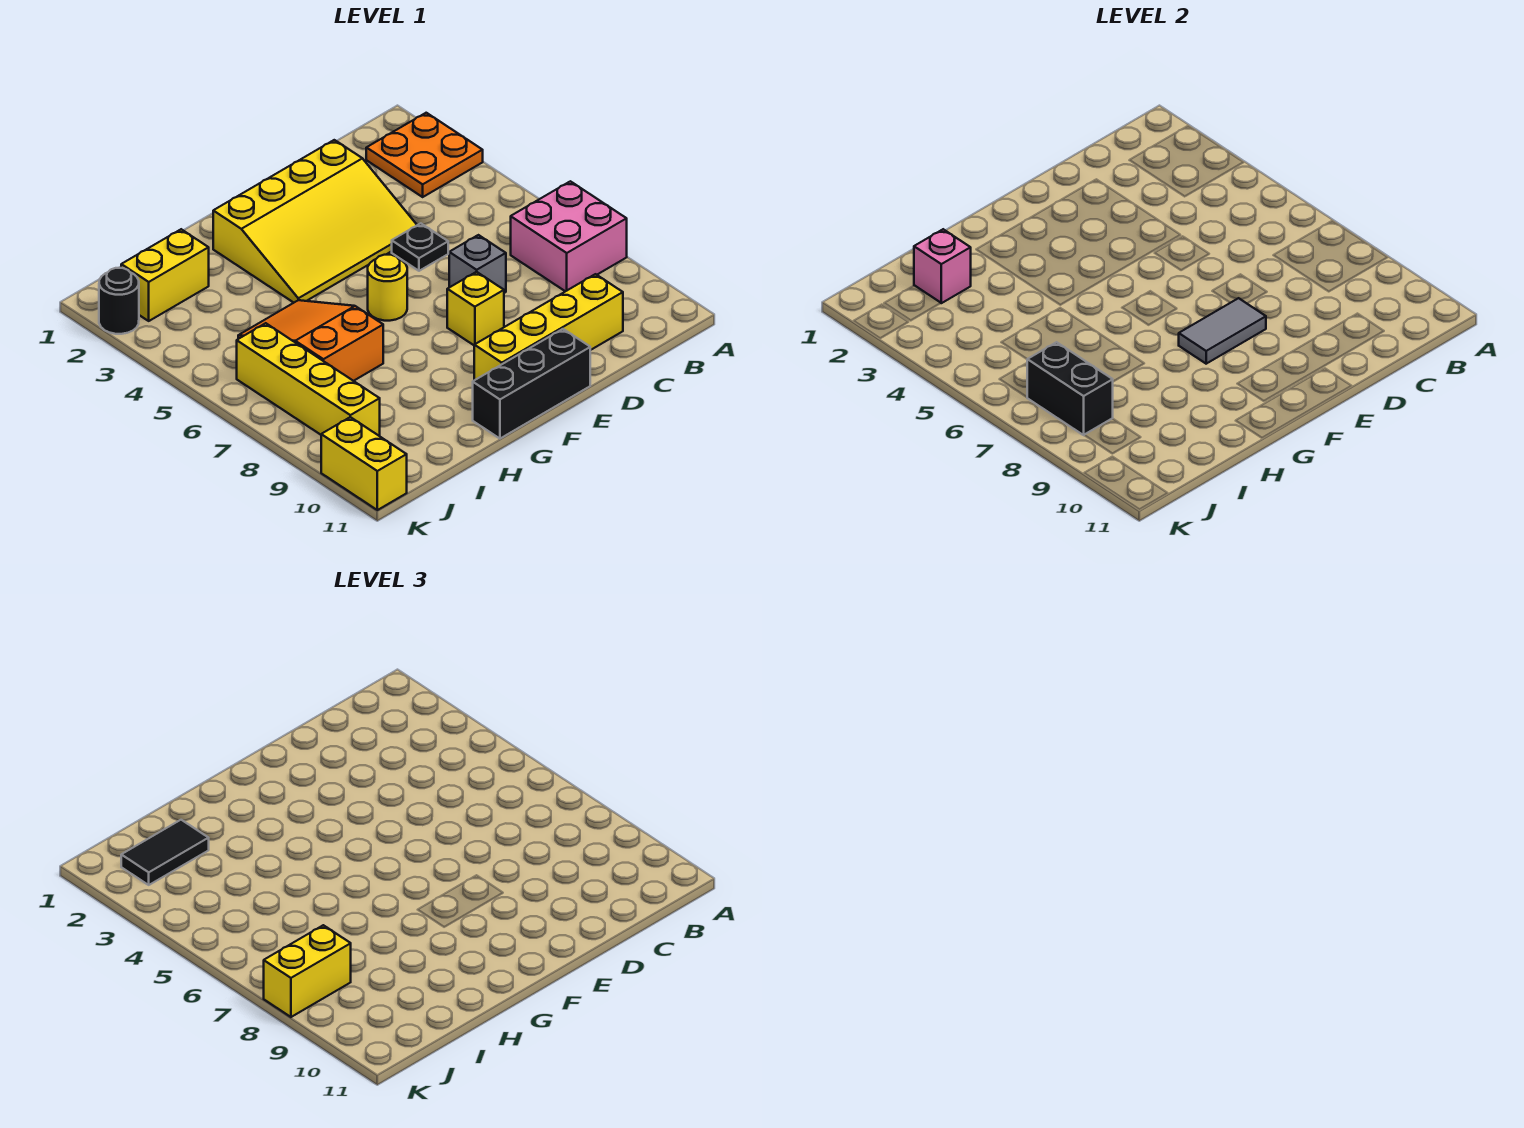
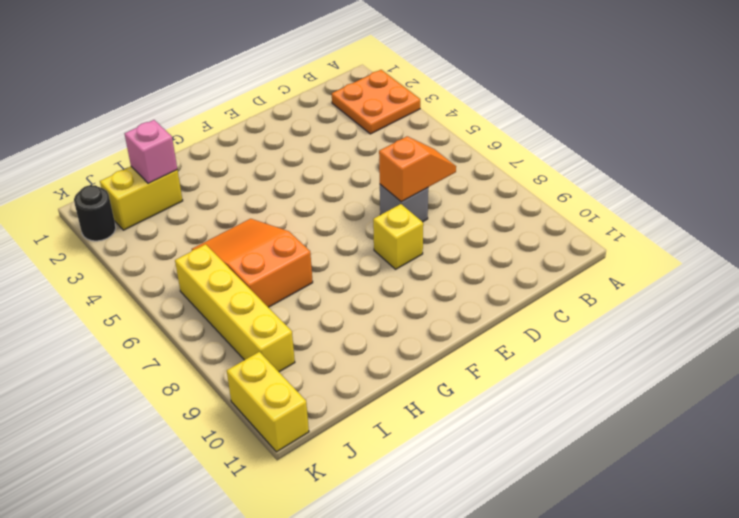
orange slope C7:D7 level 2 top D -> none
none -> pink brick A7:B8 level 1
none -> yellow brick C10:F10 level 1
none -> yellow slope D2:G4 level 1 top 2

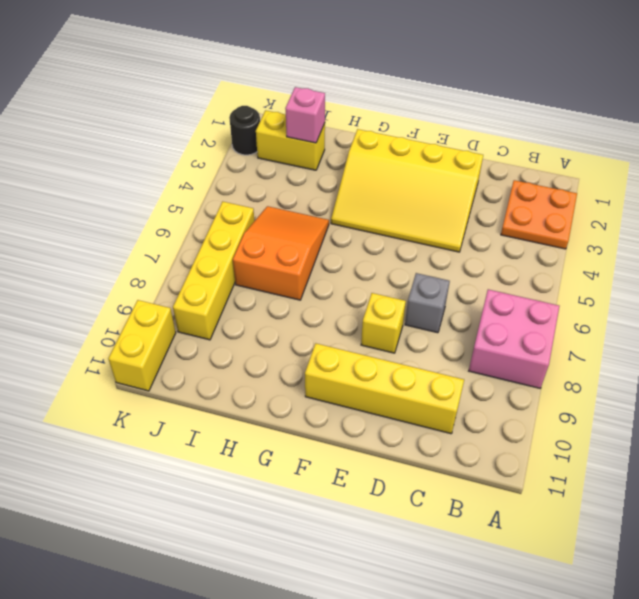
none -> black plate D5 level 1
none -> black brick E11:G11 level 1
none -> yellow round brick F6 level 1

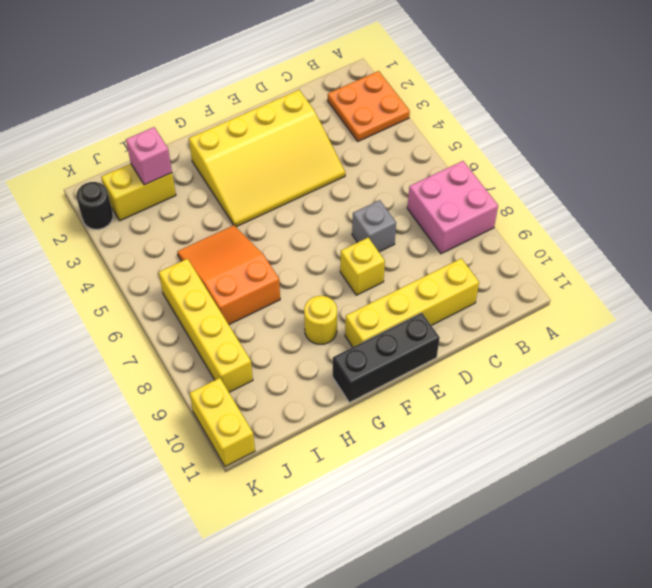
yellow round brick G9 level 1 -> yellow round brick F6 level 1
none -> black plate D5 level 1
none -> grey tile E8:F8 level 2
none -> black brick J7:J8 level 2

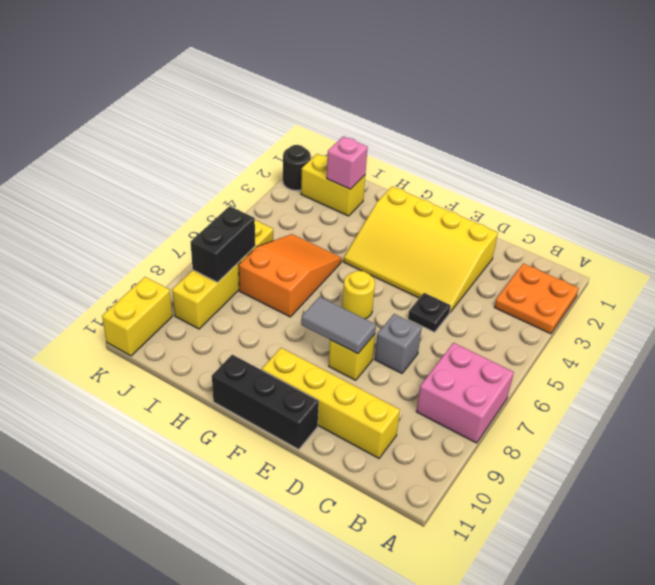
none -> black tile I2:J2 level 3
none -> yellow brick J8:K8 level 3

